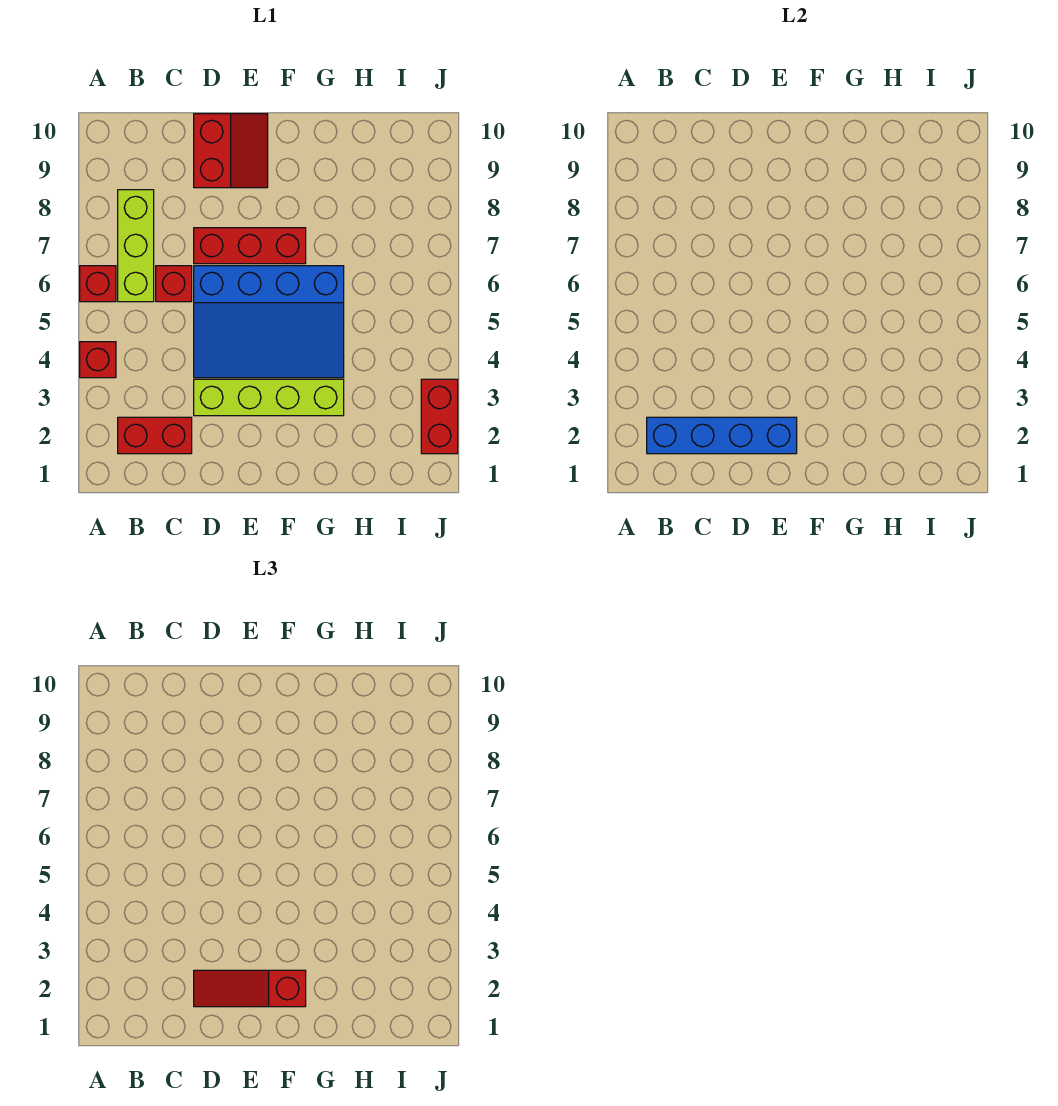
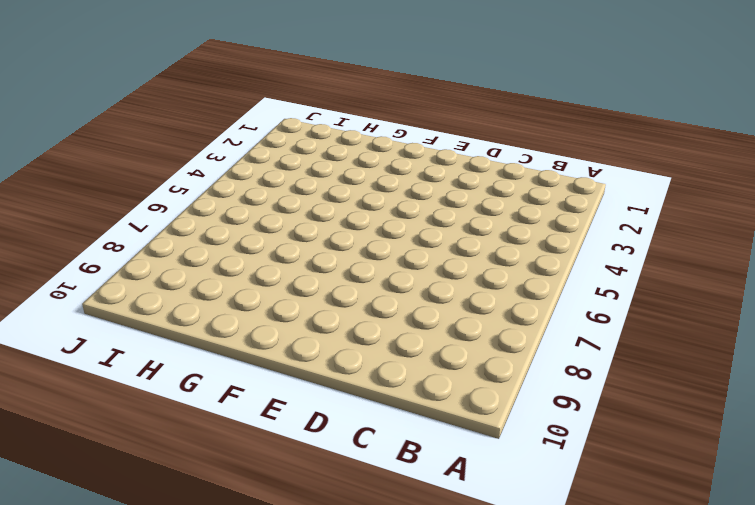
none -> red brick A4 level 1
none -> red brick A6 level 1
none -> red brick B2:C2 level 1

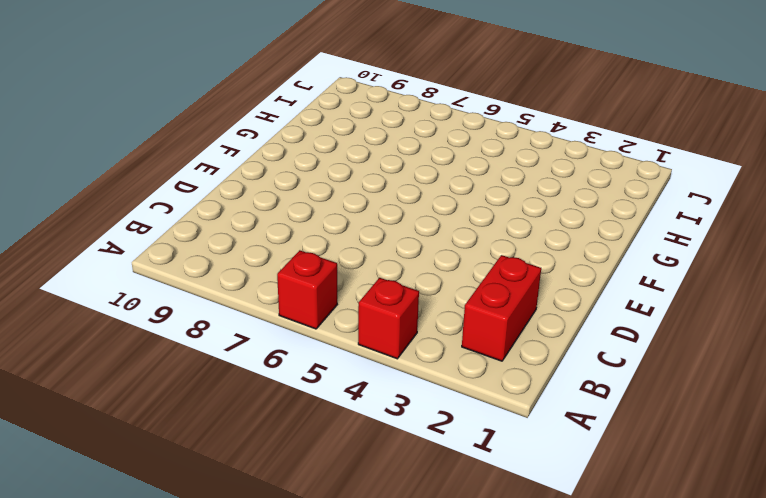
none -> lime brick B6:B8 level 1
none -> red brick C6 level 1
none -> lime brick D3:G3 level 1

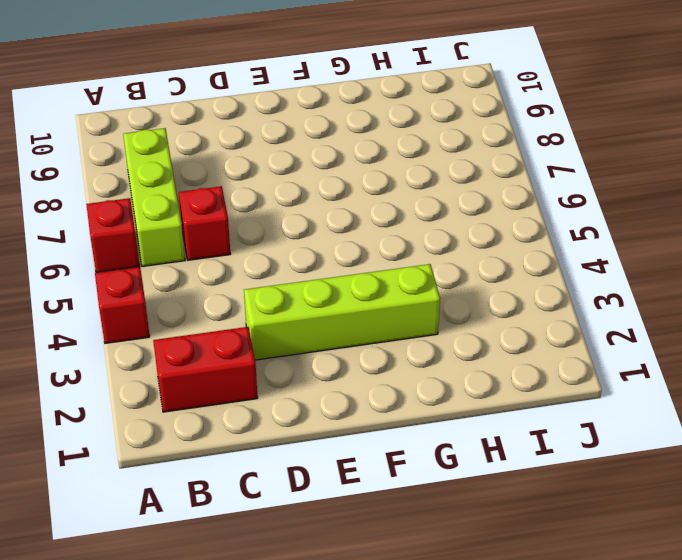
none -> blue slope D4:G6 level 1 top 6
none -> red brick D7:F7 level 1
none -> red slope D9:E10 level 1 top D

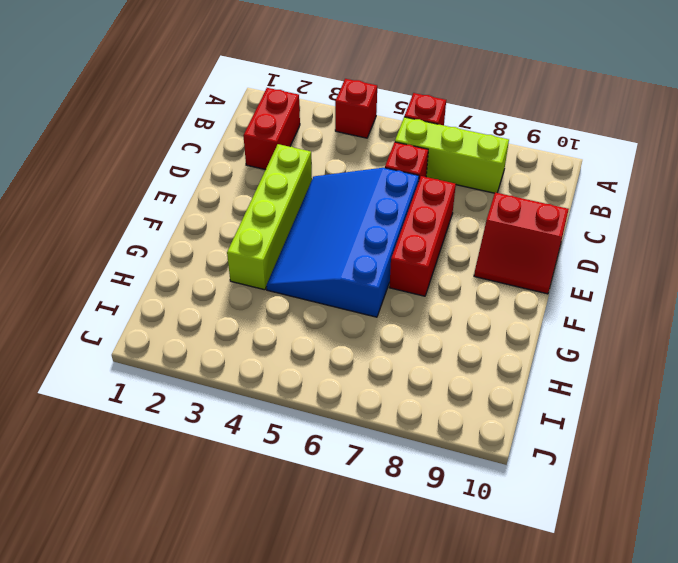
none -> red brick J2:J3 level 1
none -> blue brick B2:E2 level 2
none -> red slope D2:F2 level 3 top F

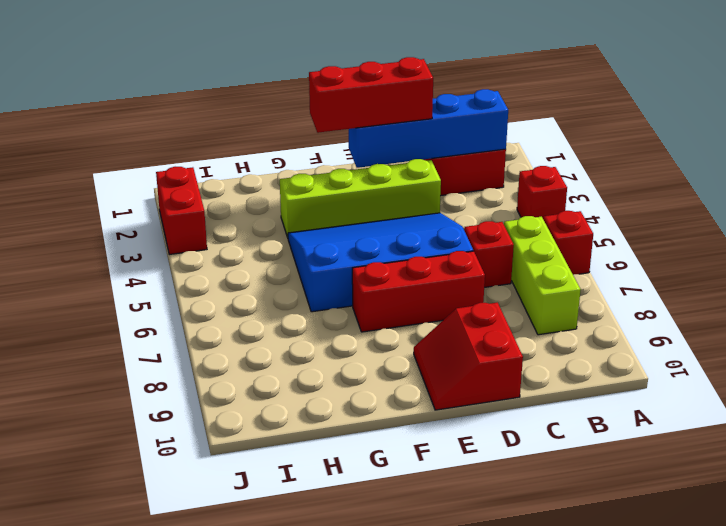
red brick D2:F2 level 3 -> red slope D2:F2 level 3 top F

